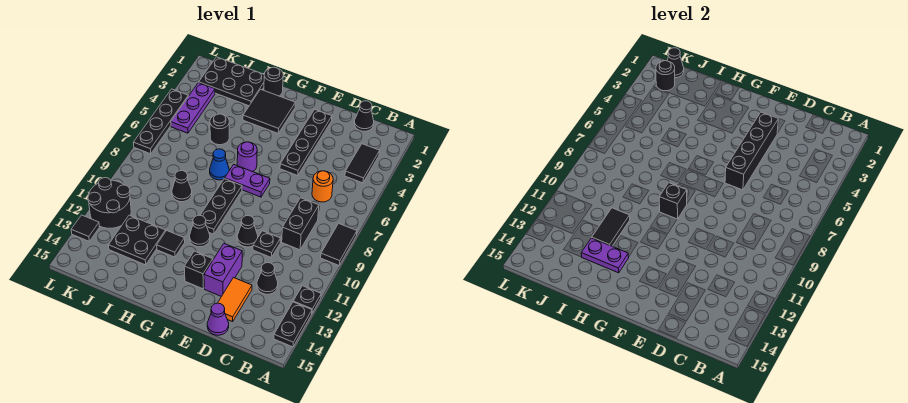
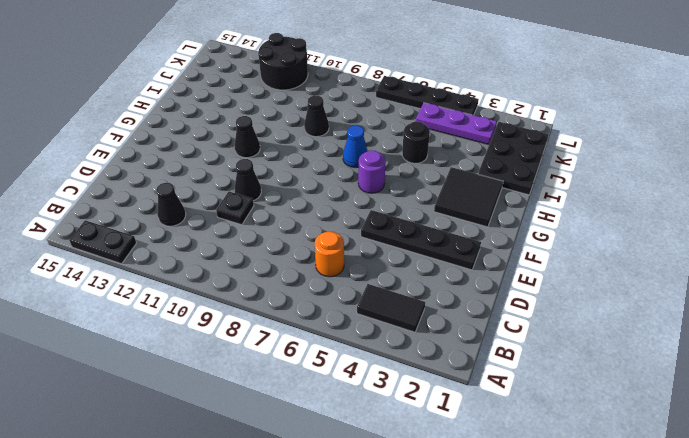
none -> black tile A8:A9 level 1
none -> black plate A12 level 1
none -> black cone C1 level 1
none -> black brick C8:C9 level 1

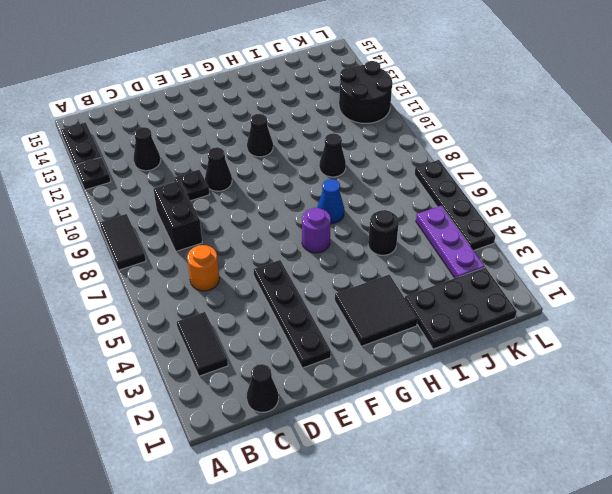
none -> orange tile D13:D14 level 1
none -> purple cone D15 level 1
none -> purple brick E12:E13 level 1
none -> purple plate F7:G7 level 1

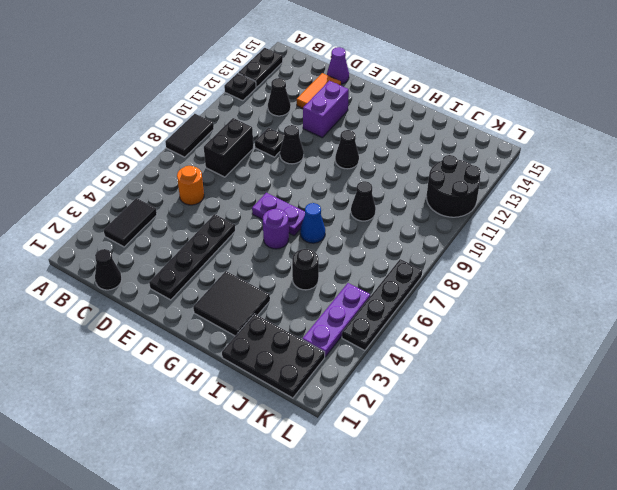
none -> black brick F13 level 1
none -> black plate G8:G10 level 1
none -> black round brick H1 level 1
none -> black tile H12 level 1

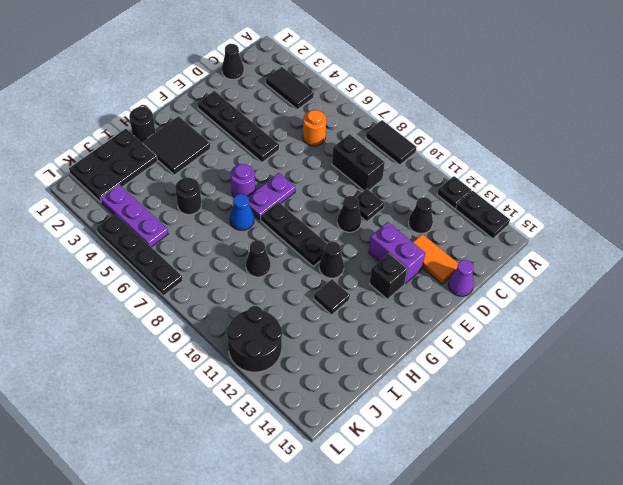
none -> black plate I12:J13 level 1
none -> black tile L13 level 1
none -> black brick E3:E6 level 2
none -> black brick G9 level 2

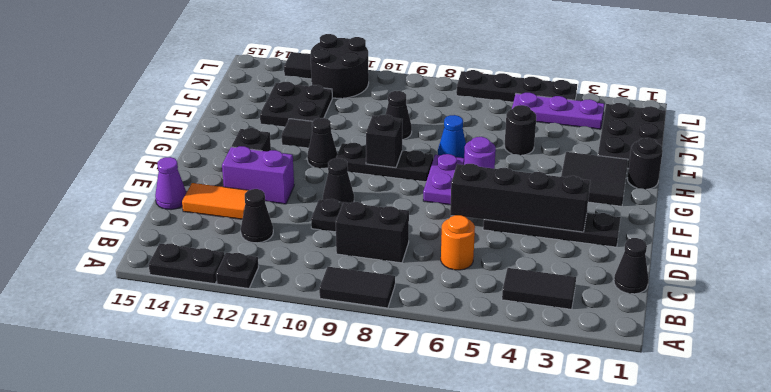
none -> purple plate H13:I13 level 2
none -> black tile I11:I12 level 2
none -> black cone K1 level 2
none -> black round brick K2 level 2

